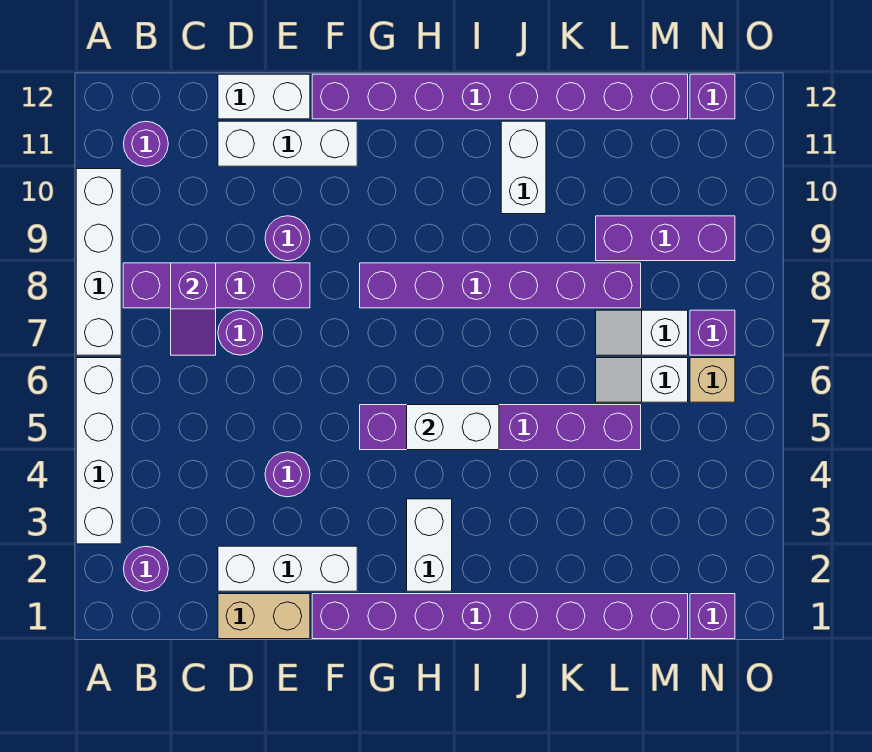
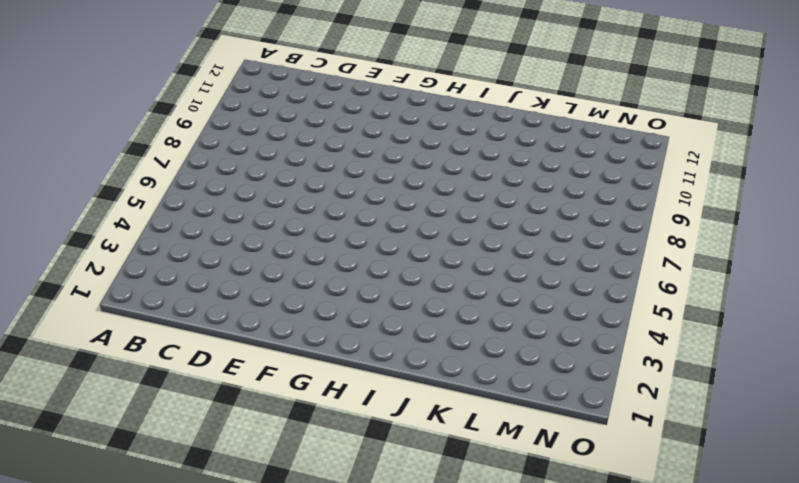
none -> white brick A3:A6 level 1
none -> white brick A7:A10 level 1
none -> purple round brick B2 level 1

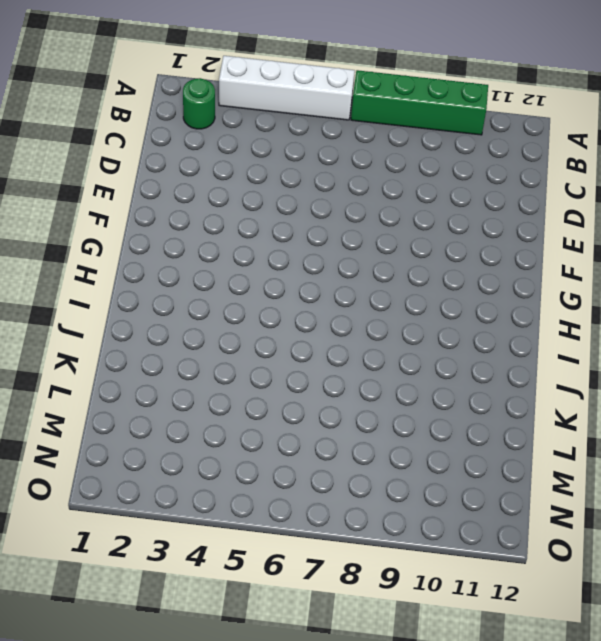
green brick A7:A10 level 1 -> white brick A7:A10 level 1
green round brick B2 level 1 -> purple round brick B2 level 1
none -> purple brick B8:E8 level 1
none -> purple round brick B11 level 1
none -> tan brick D1:E1 level 1

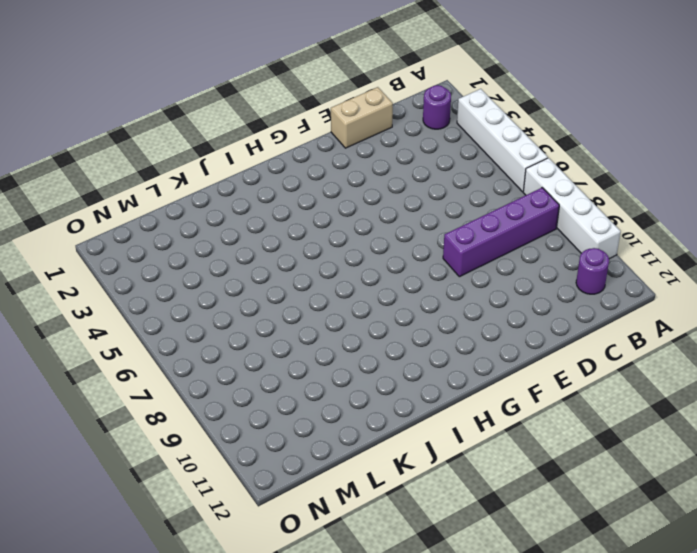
none -> white brick D2:F2 level 1
none -> purple round brick D7 level 1
none -> white brick D11:F11 level 1

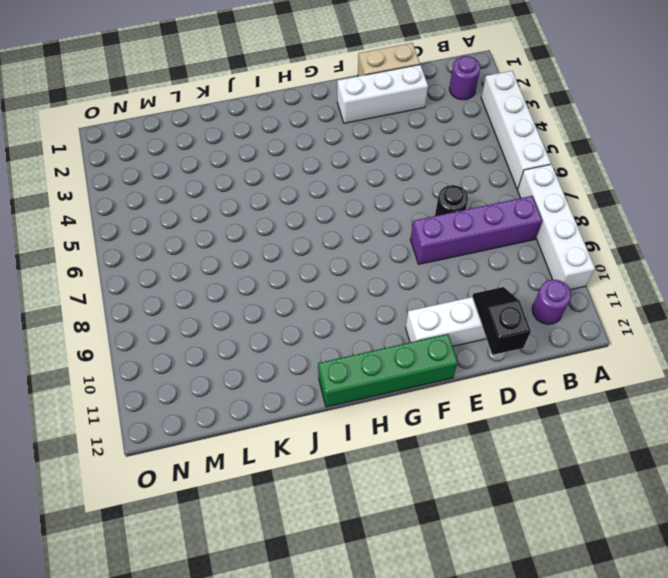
black round brick D7 level 1 -> purple round brick D7 level 1
black slope D11:D12 level 2 top 12 -> none
green brick F12:I12 level 1 -> purple brick F12:M12 level 1
none -> white brick D12:E12 level 1
none -> purple round brick E4 level 1
none -> purple round brick E9 level 1

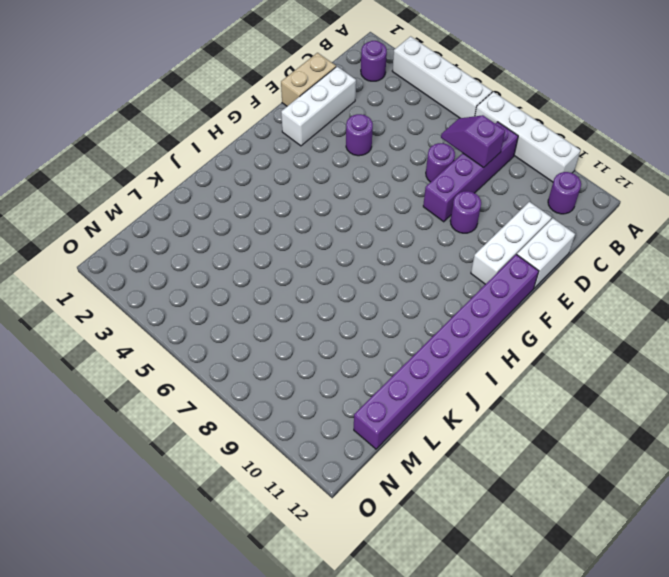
none -> purple brick F1:M1 level 1
none -> purple brick G5:L5 level 1
none -> purple brick G8:L8 level 1

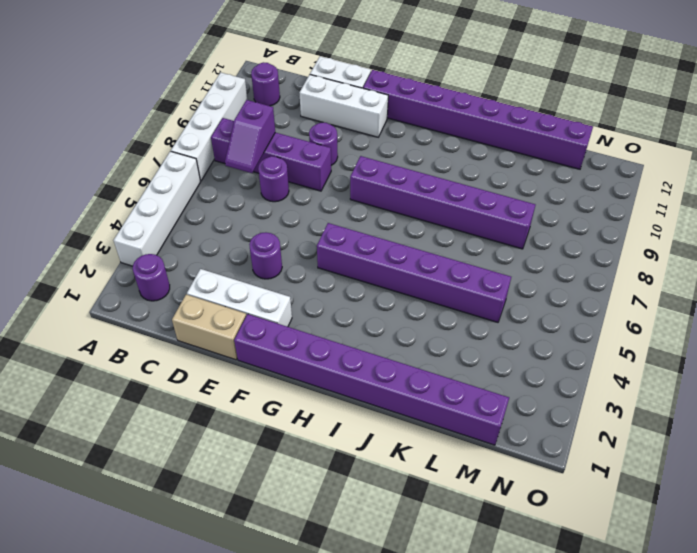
none -> white brick H2:H3 level 1
none -> white brick J10:J11 level 1
none -> white slope L6:M6 level 1 top M

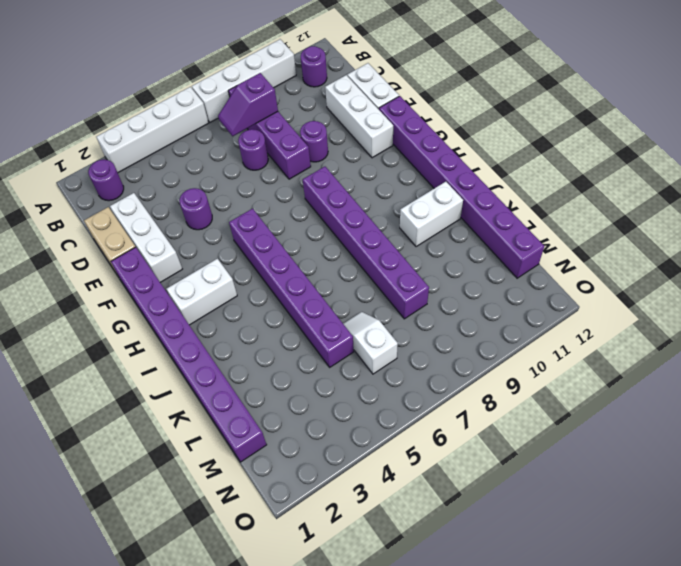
none -> white slope L7:M7 level 1 top M
none -> purple brick L9:N9 level 1
none -> purple brick N1 level 1

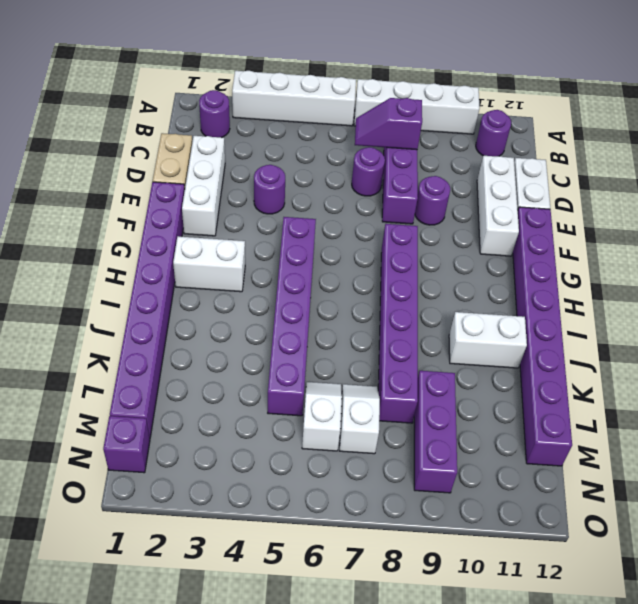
none -> tan brick N6 level 1
none -> purple brick N7 level 1
none -> purple brick N12 level 1

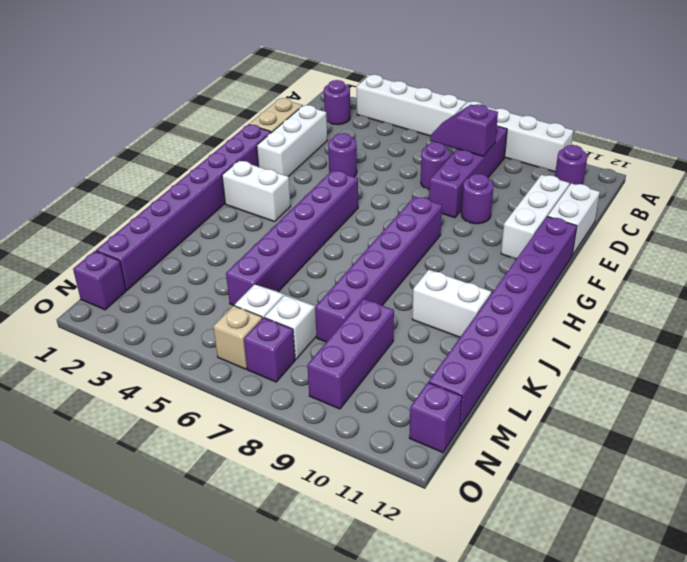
none -> white brick H5:I5 level 2

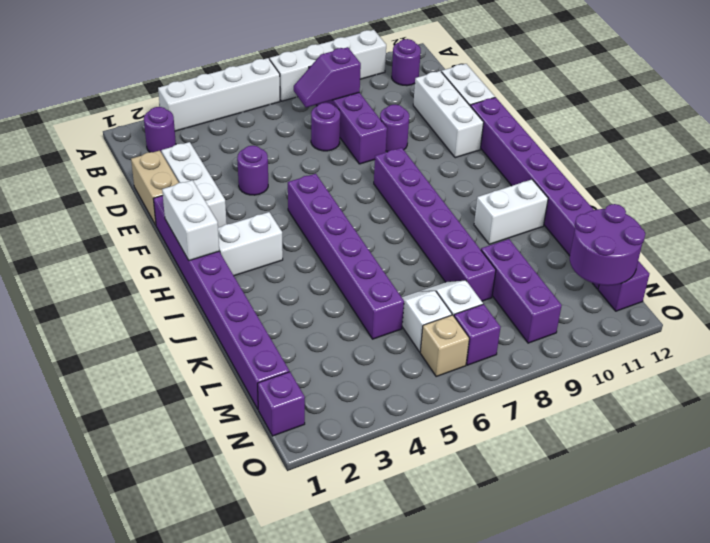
white brick G1:H1 level 2 -> white brick H5:I5 level 2
purple round brick M11:N12 level 2 -> none

